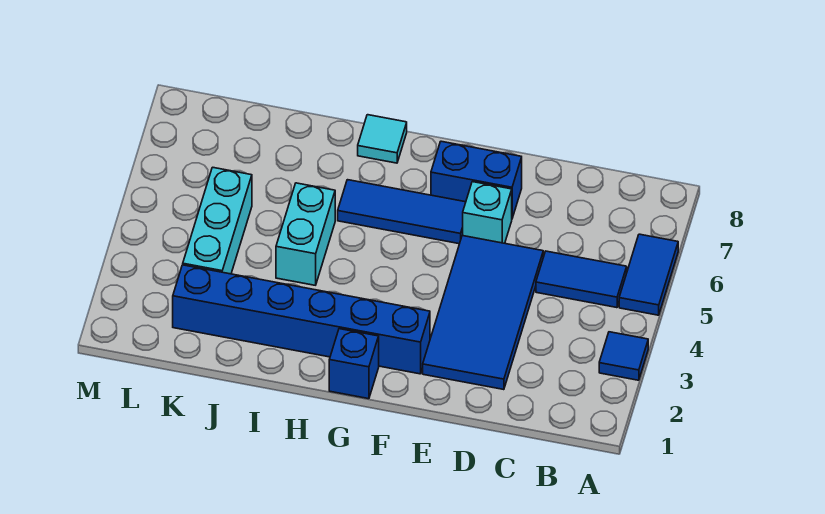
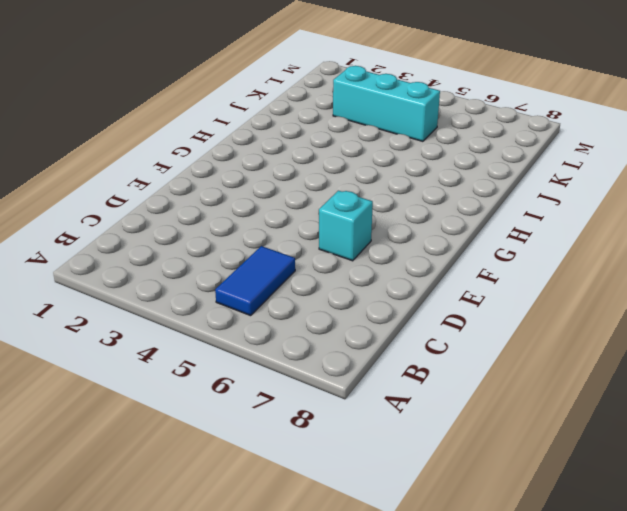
none -> blue tile A3 level 1
none -> blue tile A5:A6 level 1
none -> blue tile D2:E5 level 1

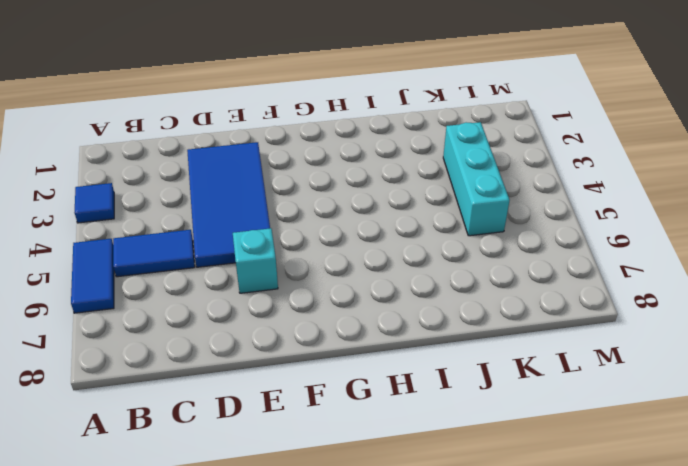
none -> blue brick E7:F7 level 1
none -> blue brick F2:K2 level 1
none -> blue tile F6:H6 level 1

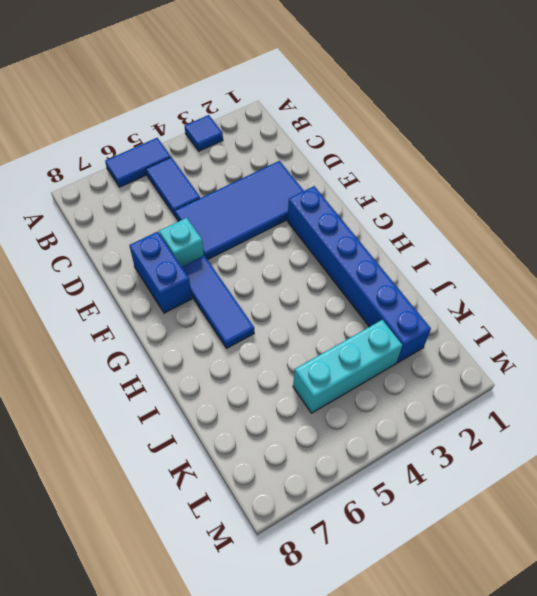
none -> blue brick G1 level 1
none -> cyan tile H8 level 1
none -> cyan brick I4:I5 level 1

